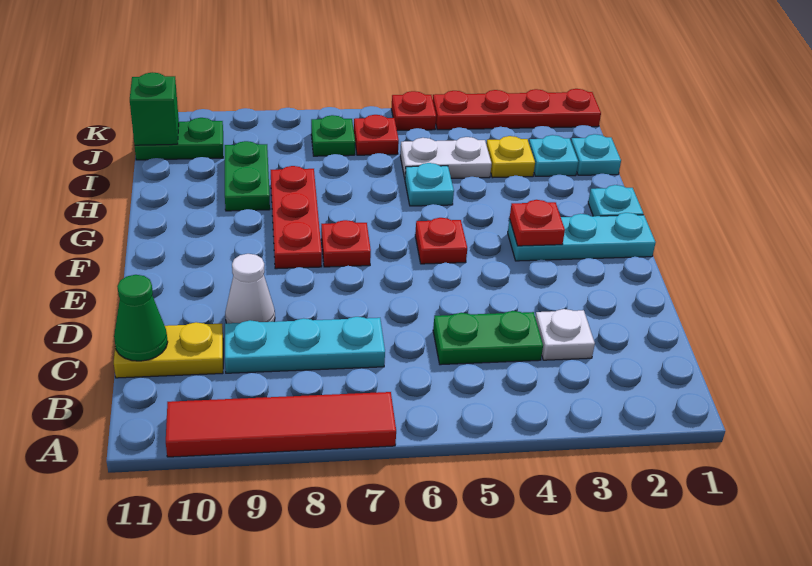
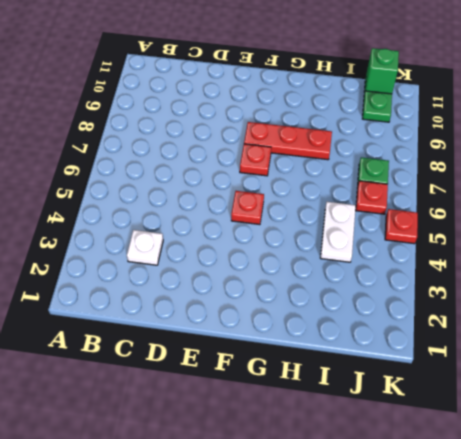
none -> red tile A7:A10 level 1
none -> green plate C4:C5 level 1
none -> cyan plate C7:C9 level 1

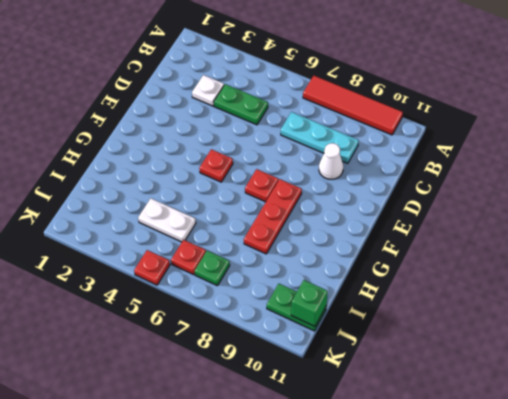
none -> yellow plate C10:C11 level 1
none -> cyan plate F1:F3 level 1
none -> cyan plate G1 level 1

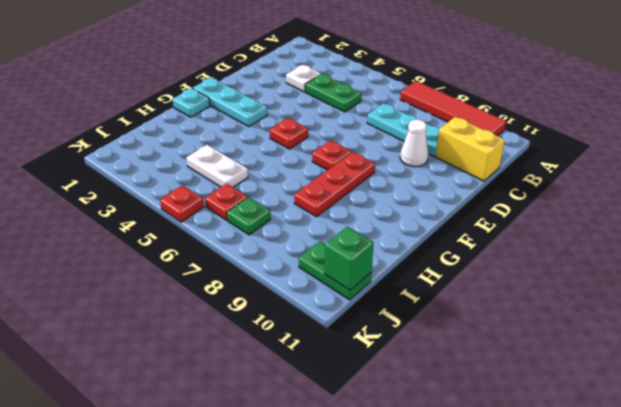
yellow brick C10:C11 level 1 -> yellow plate C10:C11 level 1
none -> cyan plate H5 level 1
none -> green plate H9:I9 level 1
none -> cyan plate I1 level 1

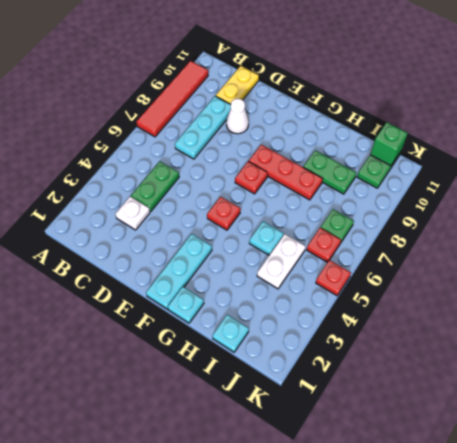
none -> cyan plate I2 level 1
none -> yellow plate I3 level 1
none -> red plate K1:K4 level 1

